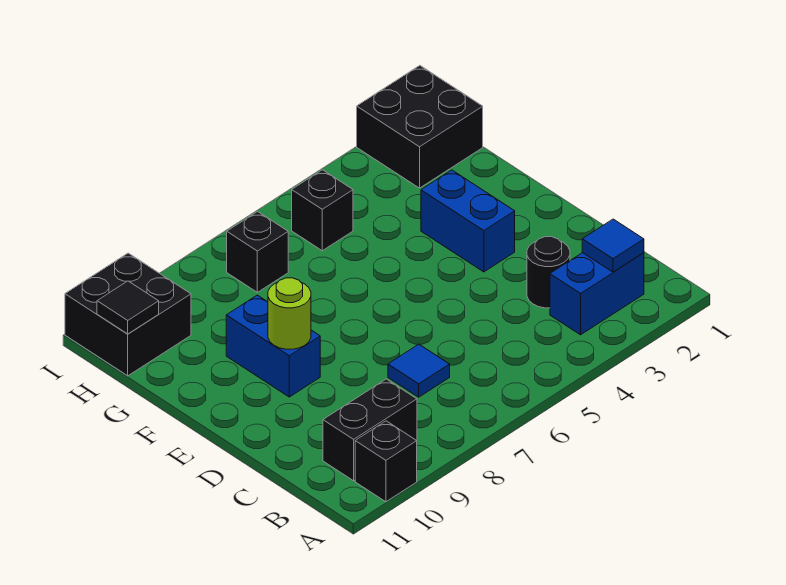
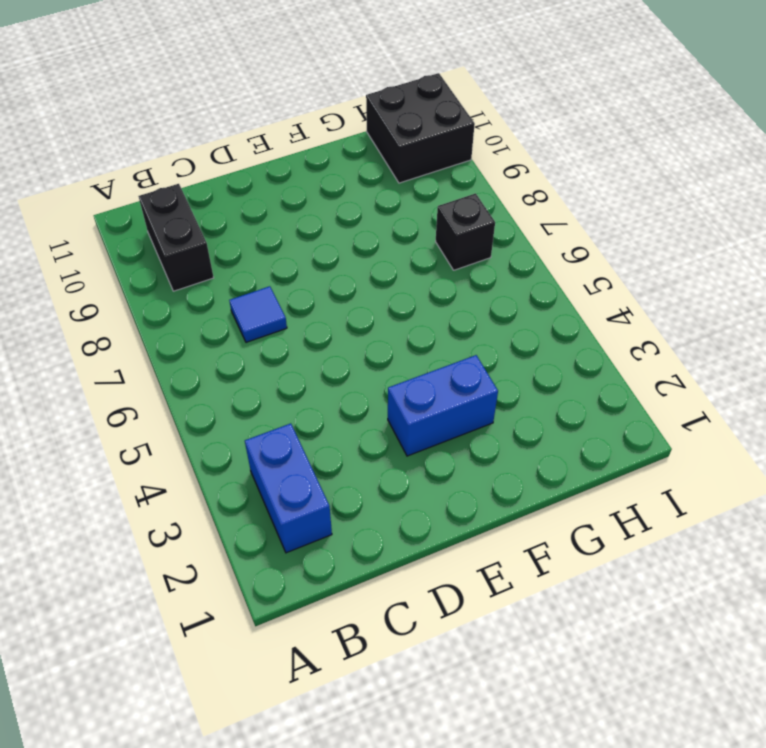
none -> black brick A10 level 1
none -> black round brick C3 level 1
none -> blue brick E9:F9 level 1

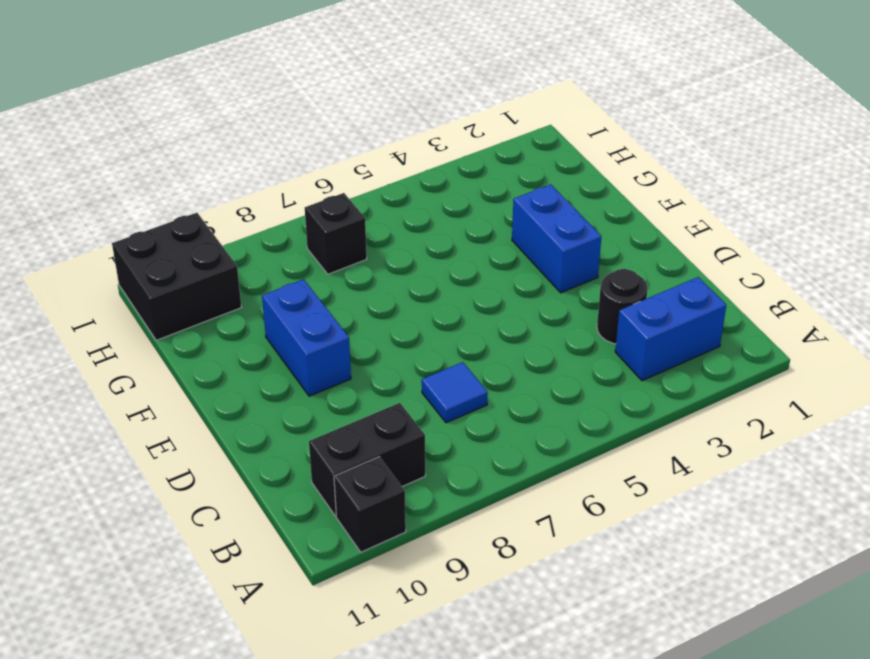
none -> black brick H1:I2 level 1
none -> black brick H5 level 1
none -> blue tile B2 level 2

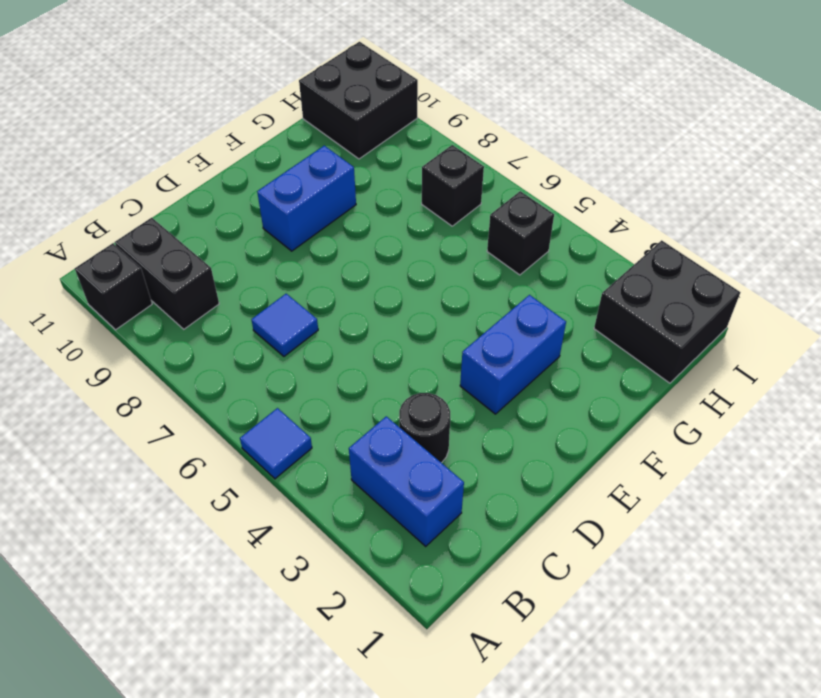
blue tile A5 level 1 -> blue tile B2 level 2
none -> lime round brick E9 level 2
none -> black tile H11 level 2

